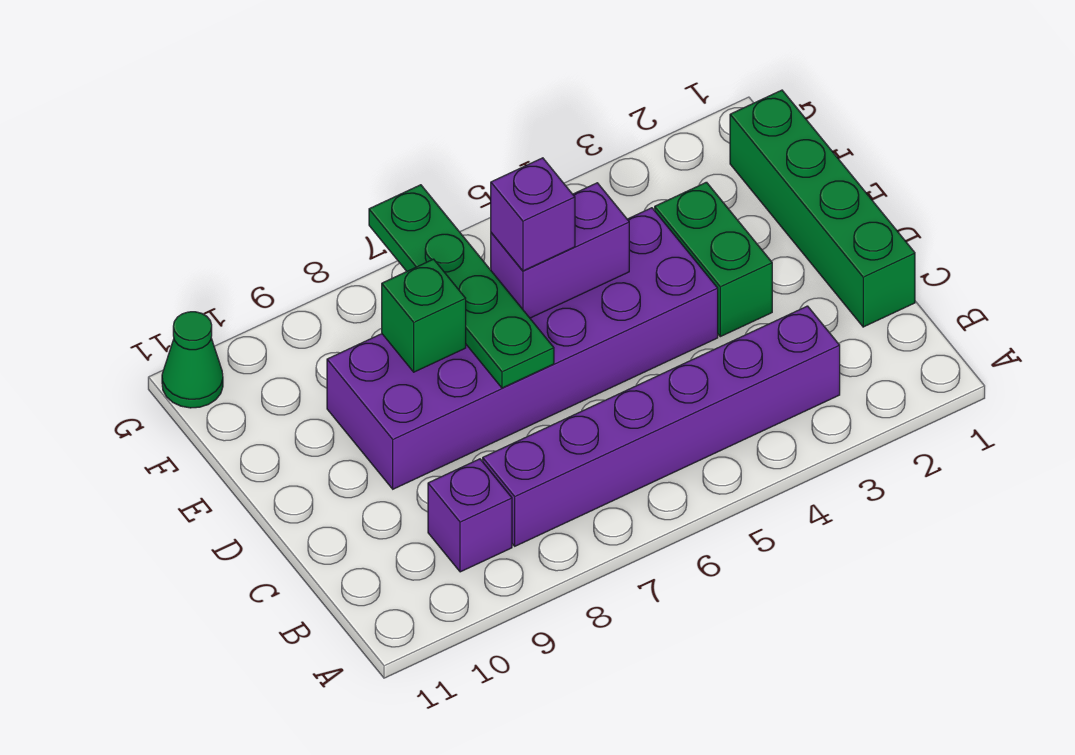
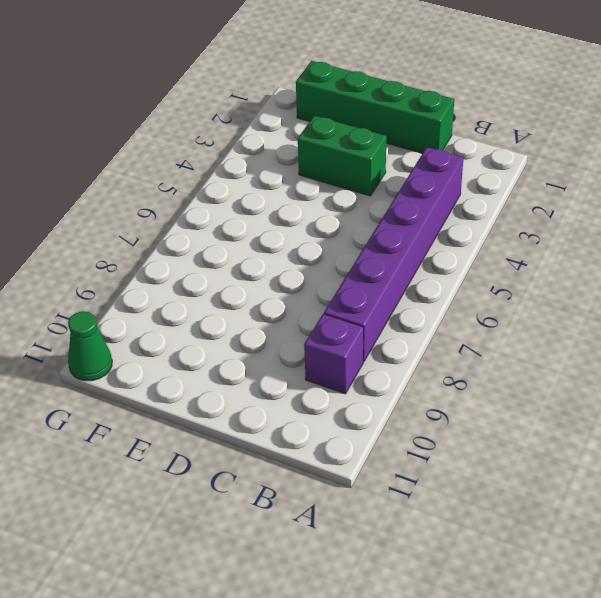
none -> purple brick D4:E9 level 1
none -> green plate D7:G7 level 2

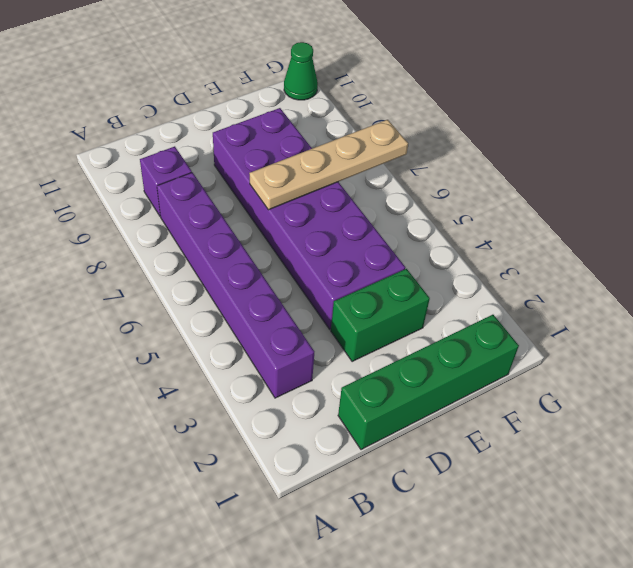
tan plate D7:G7 level 2 -> green plate D7:G7 level 2
none -> purple brick E5:E6 level 2
none -> green brick E8 level 2

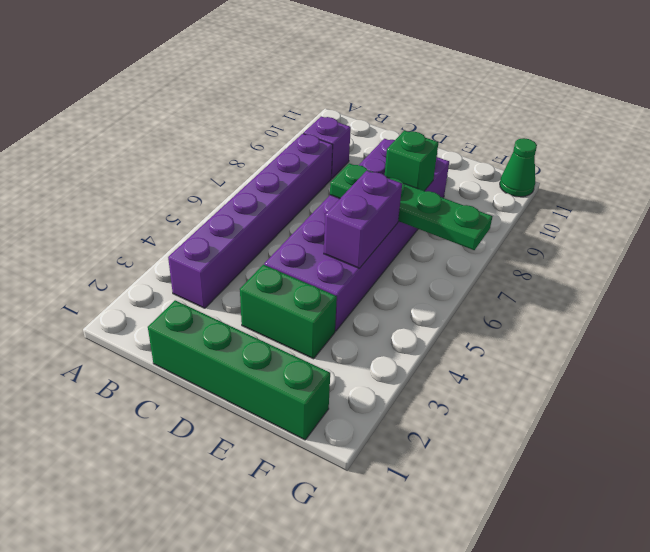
none -> purple brick E6 level 3

